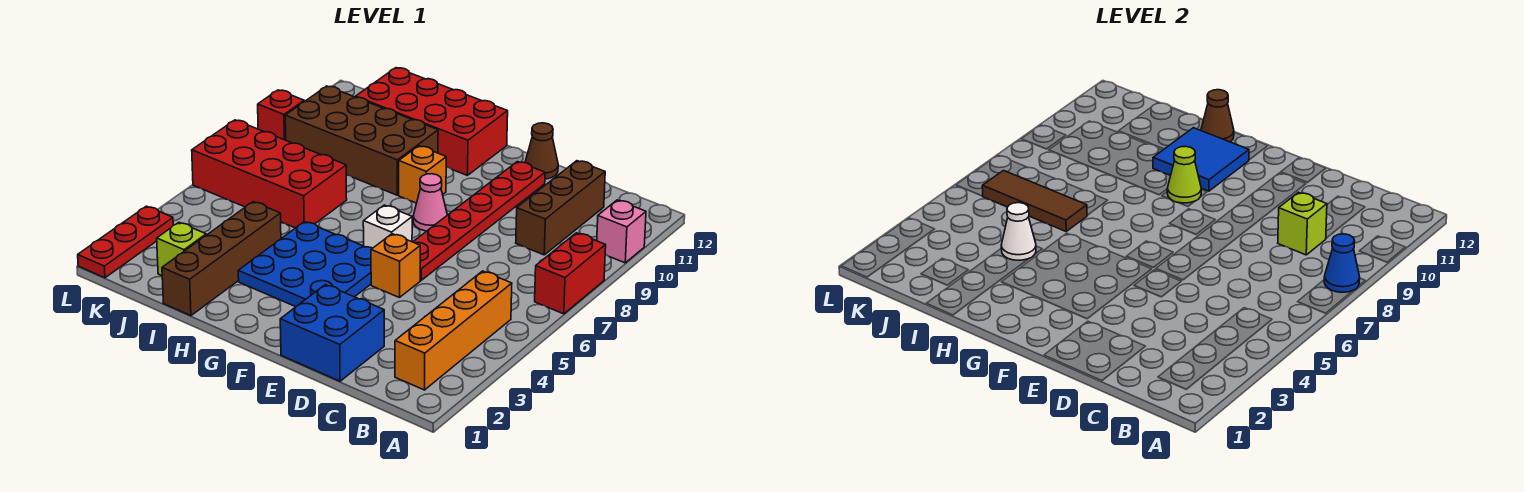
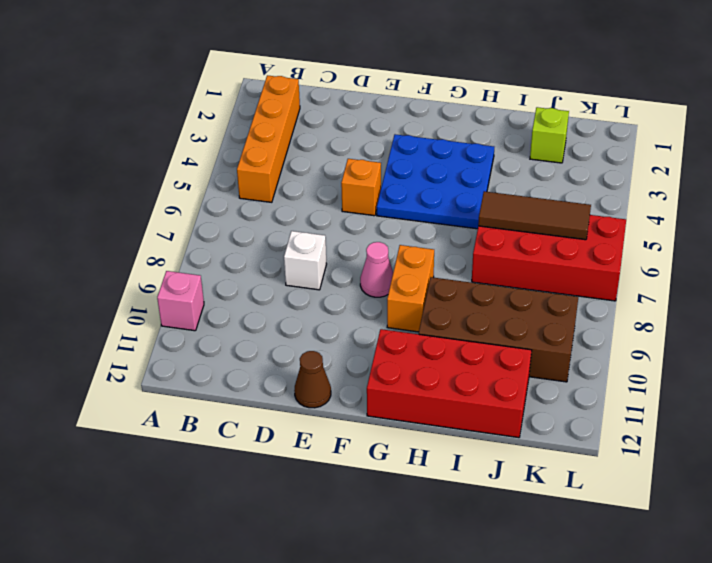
white brick D8 level 1 -> white brick F6 level 1
orange brick G8:G9 level 1 -> orange brick G9 level 1
none -> red brick A7:A8 level 1
none -> brown brick C9:C11 level 1
none -> blue brick D1:E2 level 1

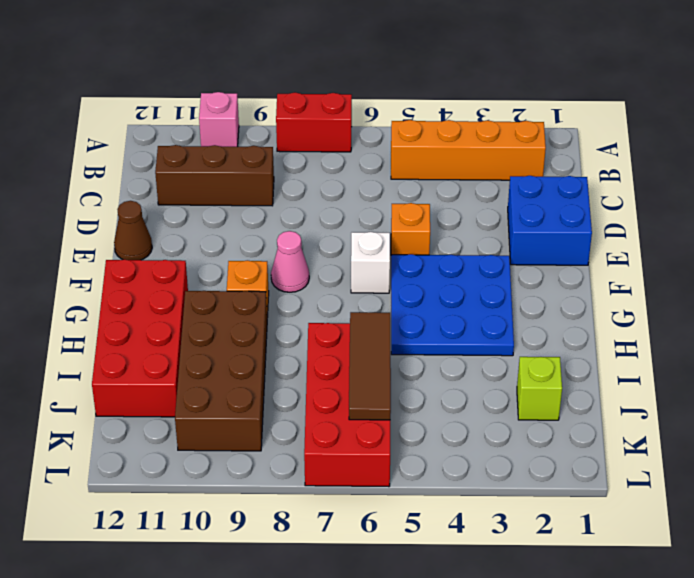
none -> red plate E6:E11 level 1
none -> brown brick I1:I4 level 1
none -> red plate L1:L3 level 1

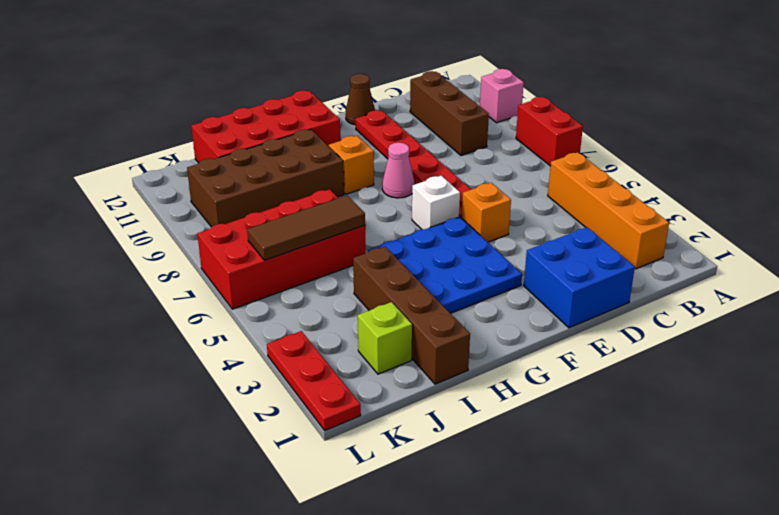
none -> red brick L9 level 1
none -> blue cone A8 level 2
none -> lime brick C9 level 2

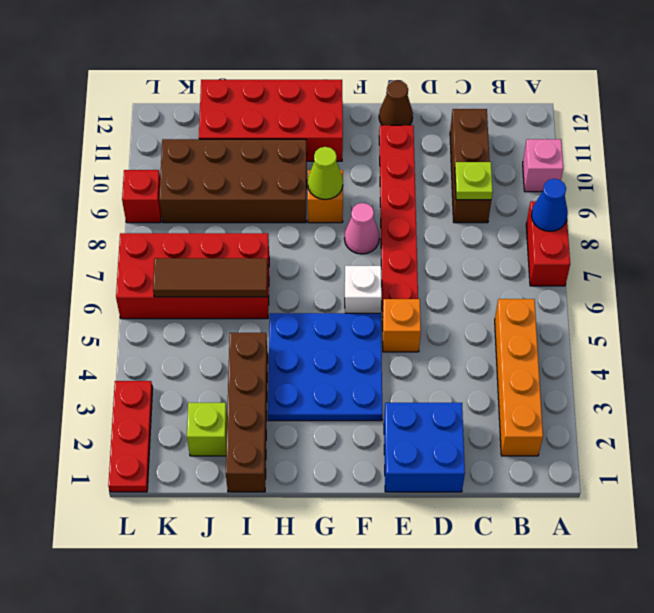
lime plate C9 level 2 -> lime brick C9 level 2
none -> blue tile G10:H11 level 2
none -> brown cone H12 level 2
none -> white cone I4 level 2

